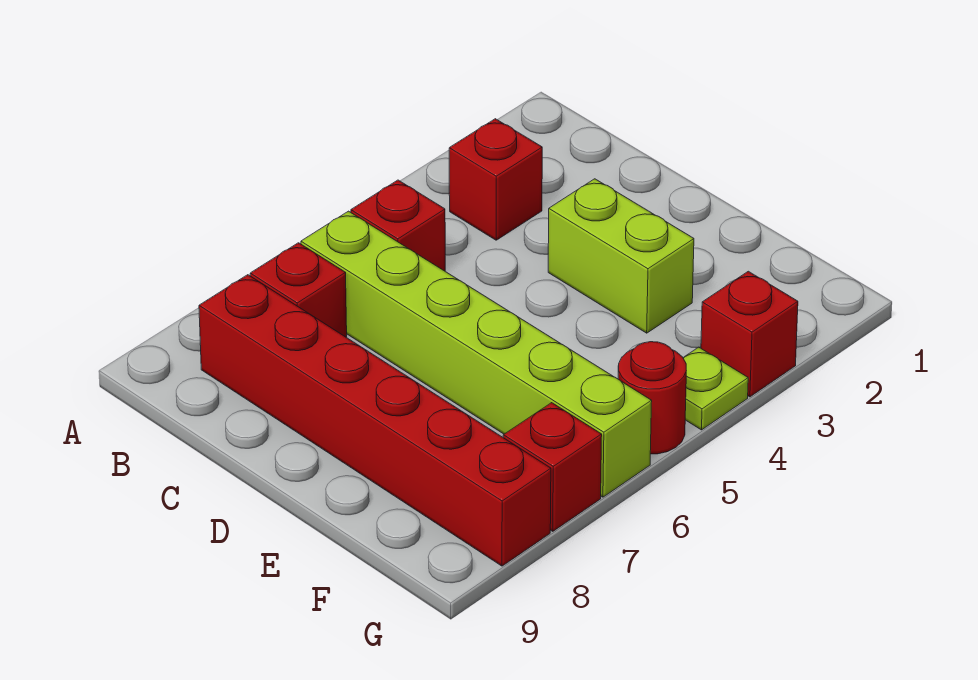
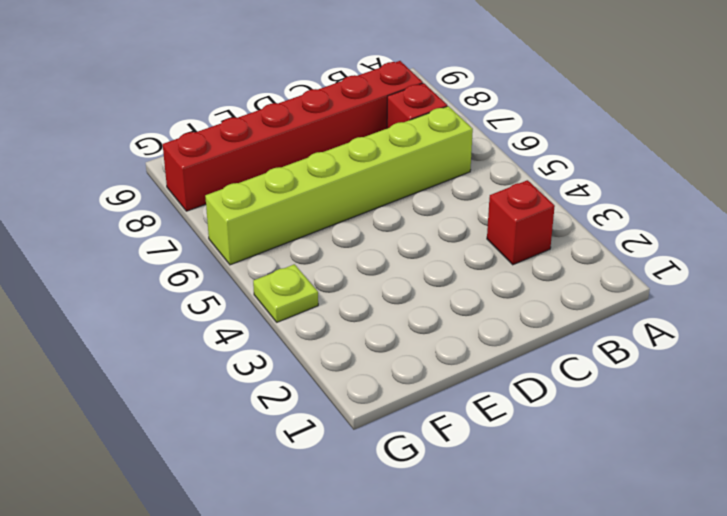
none -> red brick B5 level 1
none -> lime brick D3:E3 level 1

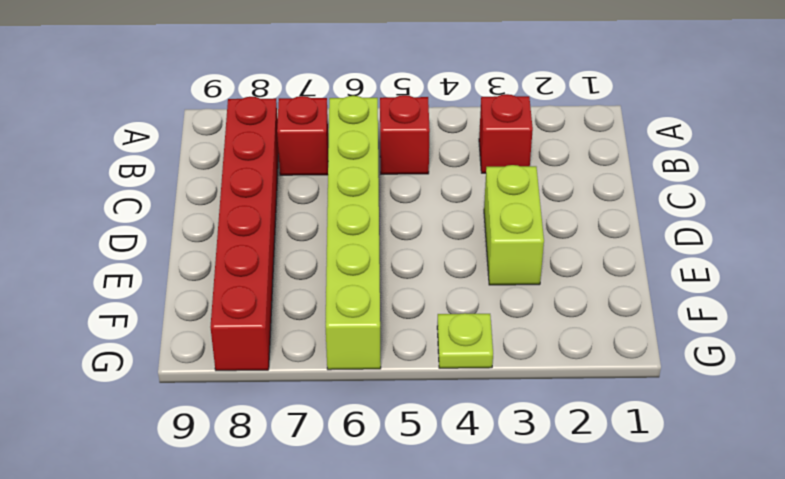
none -> red brick G3 level 1
none -> red round brick G5 level 1

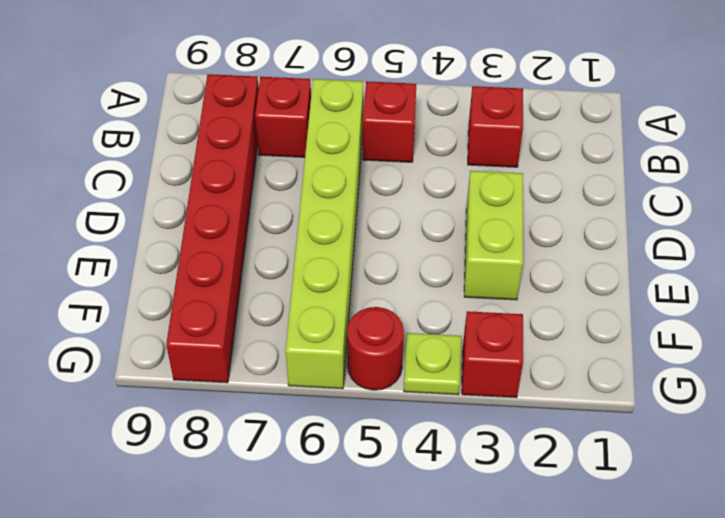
none -> red brick G7 level 1

